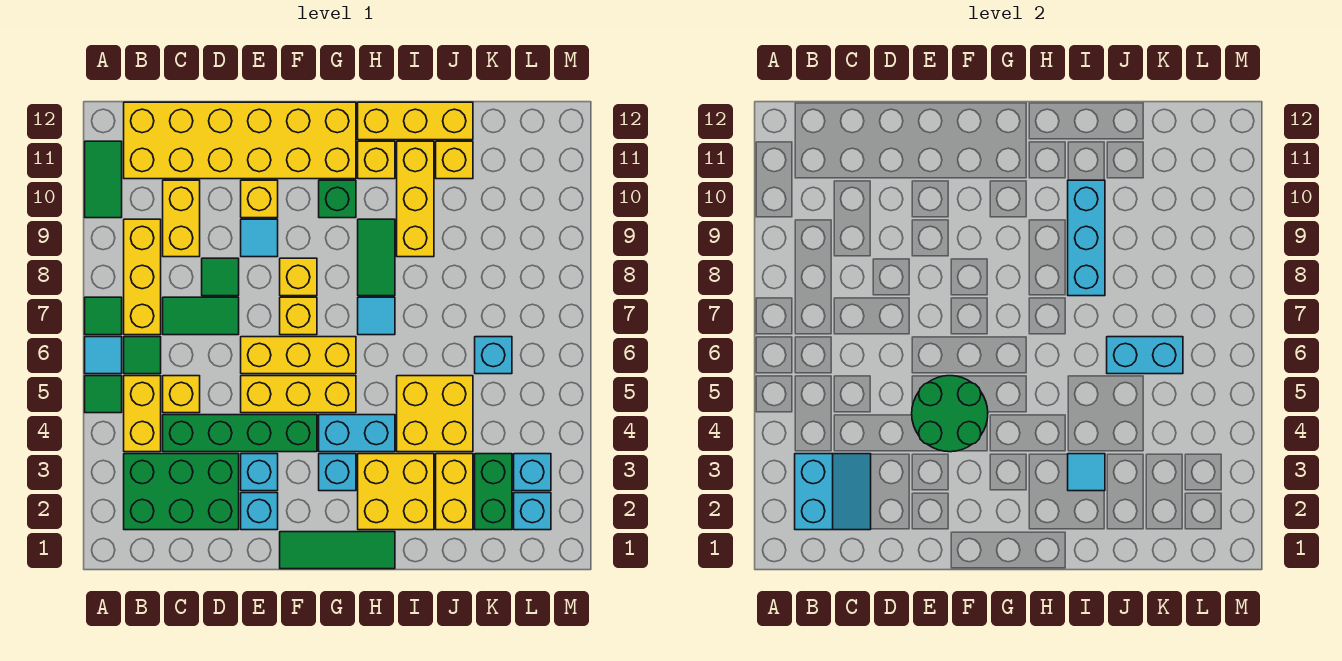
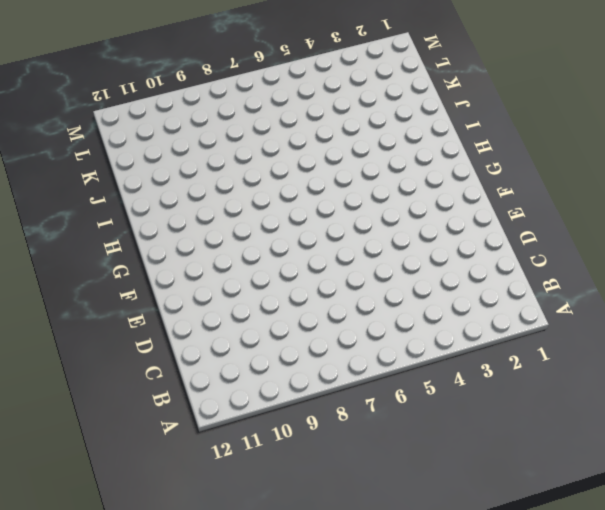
none -> green tile A5 level 1
none -> cyan tile A6 level 1
none -> green tile A7 level 1
none -> green tile A10:A11 level 1

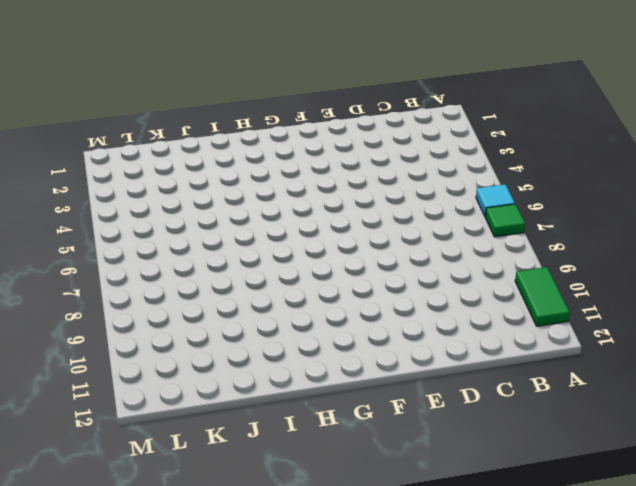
none -> green tile A5 level 1
none -> green brick B2:D3 level 1
none -> yellow brick B4:B5 level 1
none -> green tile B6 level 1

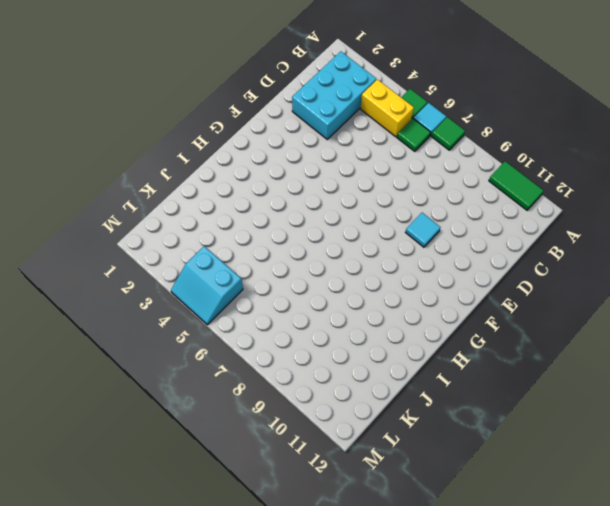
cyan brick B2:D3 level 1 -> green brick B2:D3 level 1
cyan slope L4:M5 level 1 top L -> cyan slope B2:C3 level 2 top B
none -> yellow brick B7:B9 level 1
none -> yellow brick B11:G12 level 1
none -> green brick C4:F4 level 1
none -> yellow brick C5 level 1

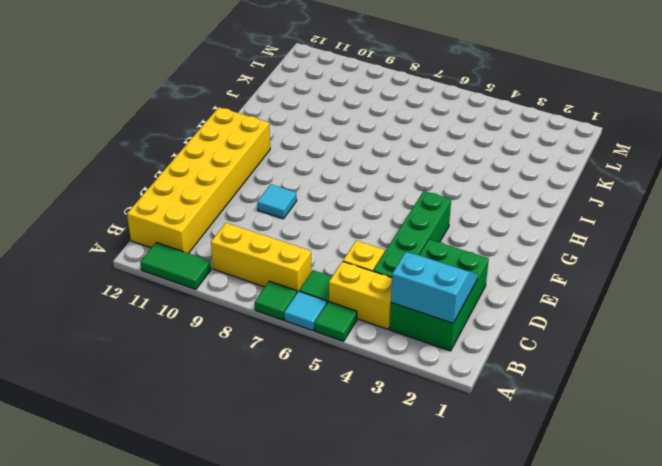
none -> green tile C7:D7 level 1
none -> yellow brick C9:C10 level 1
none -> green tile D8 level 1
none -> cyan brick E2 level 1

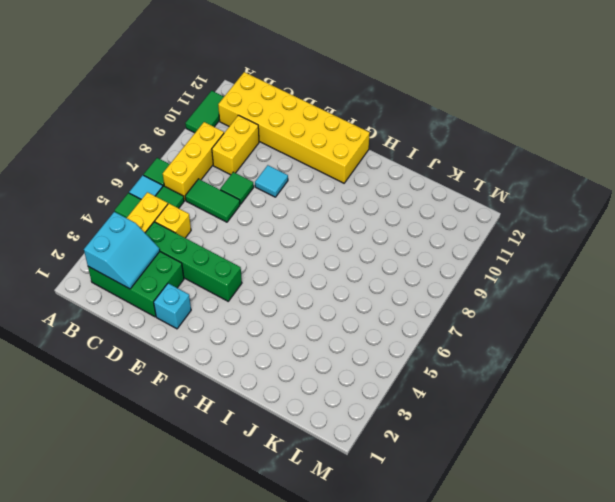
none -> cyan brick E3 level 1
none -> yellow brick E5:G5 level 1
none -> yellow brick E6:G6 level 1
none -> yellow brick E10 level 1

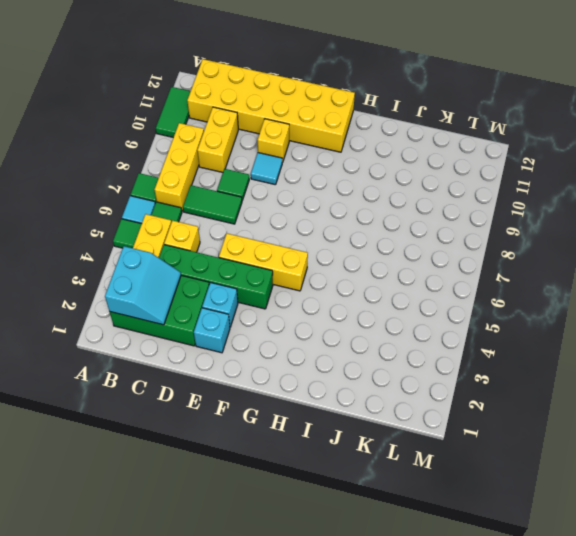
none -> yellow brick E6:G6 level 1
none -> green tile F1:H1 level 1
none -> yellow brick F7 level 1
none -> yellow brick F8 level 1

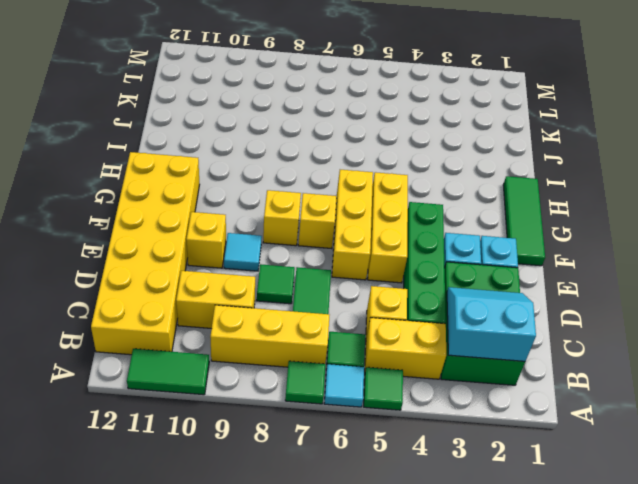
none -> cyan brick G3 level 1
none -> cyan brick G4:H4 level 1
none -> green brick G10 level 1
none -> yellow brick H2:I3 level 1

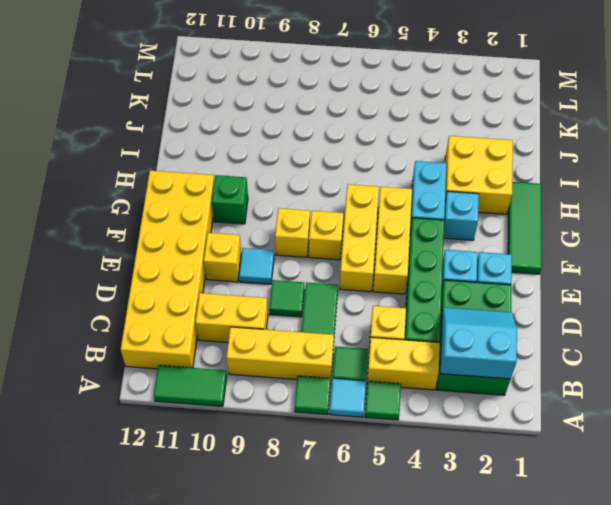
none -> cyan tile H7 level 1
none -> green tile H8:H9 level 1
none -> yellow brick H11 level 1
none -> yellow brick H12:J12 level 1

